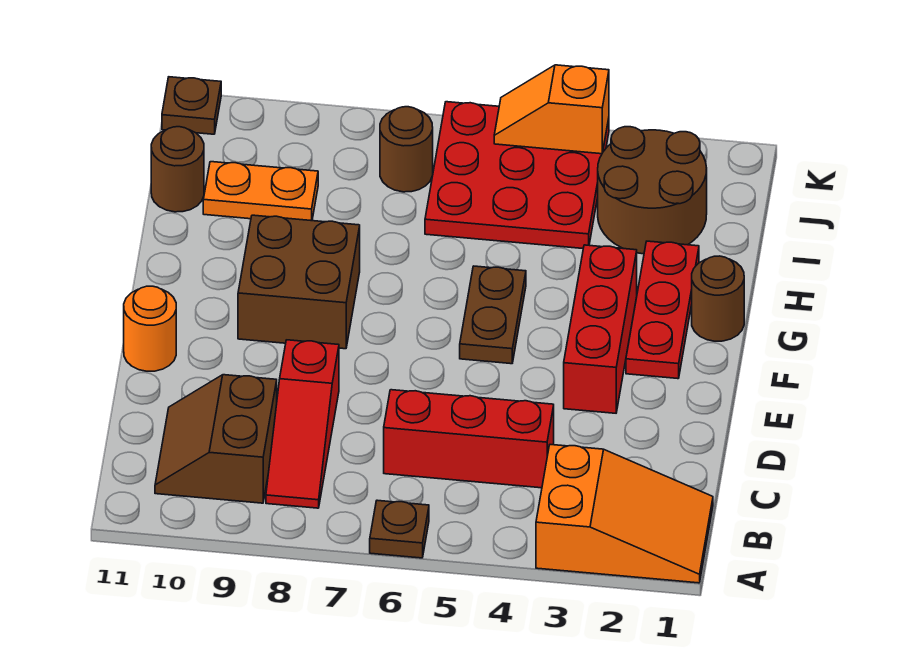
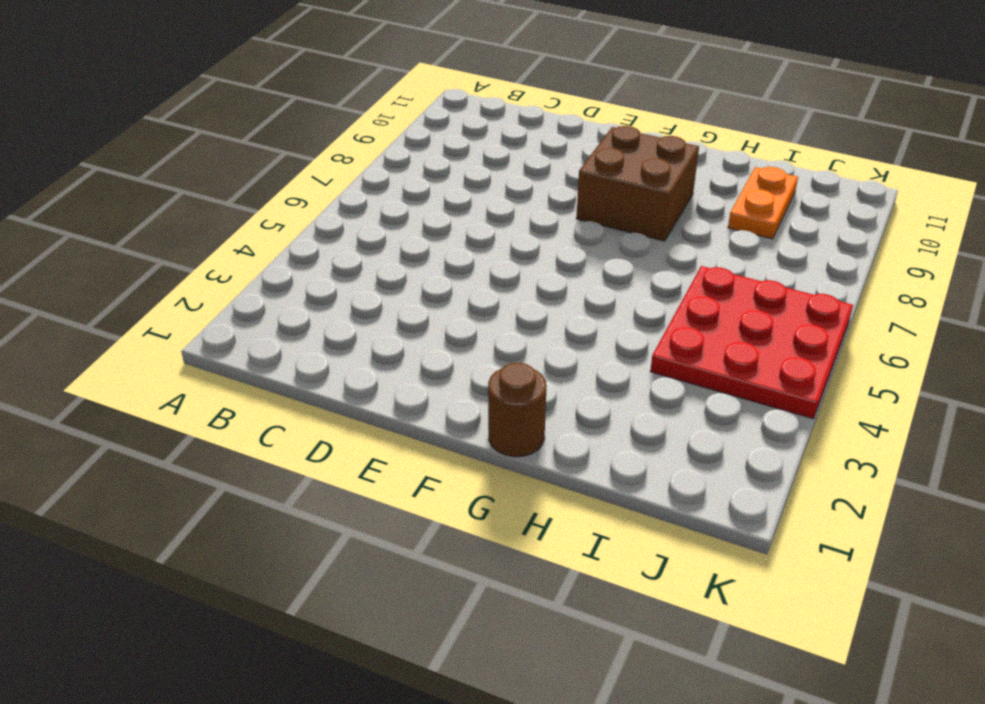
none -> orange slope A1:B3 level 1 top 3
none -> brown plate A6 level 1
none -> red slope B8:D8 level 1 top D

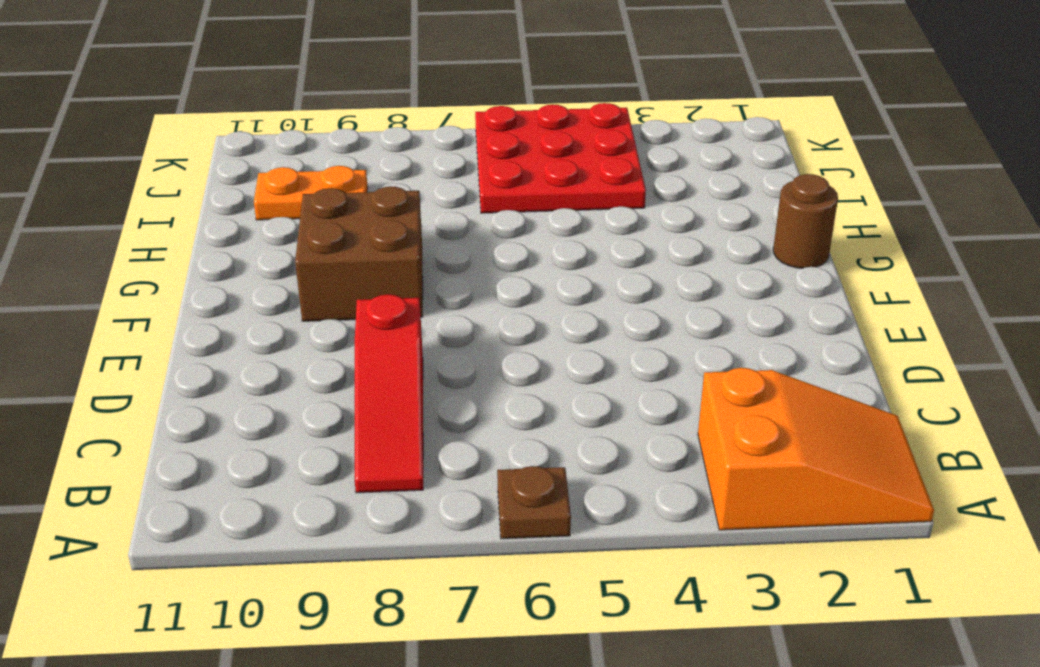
none -> brown slope B9:C10 level 1 top 9
none -> red brick C4:C6 level 1
none -> red brick E3:G3 level 1

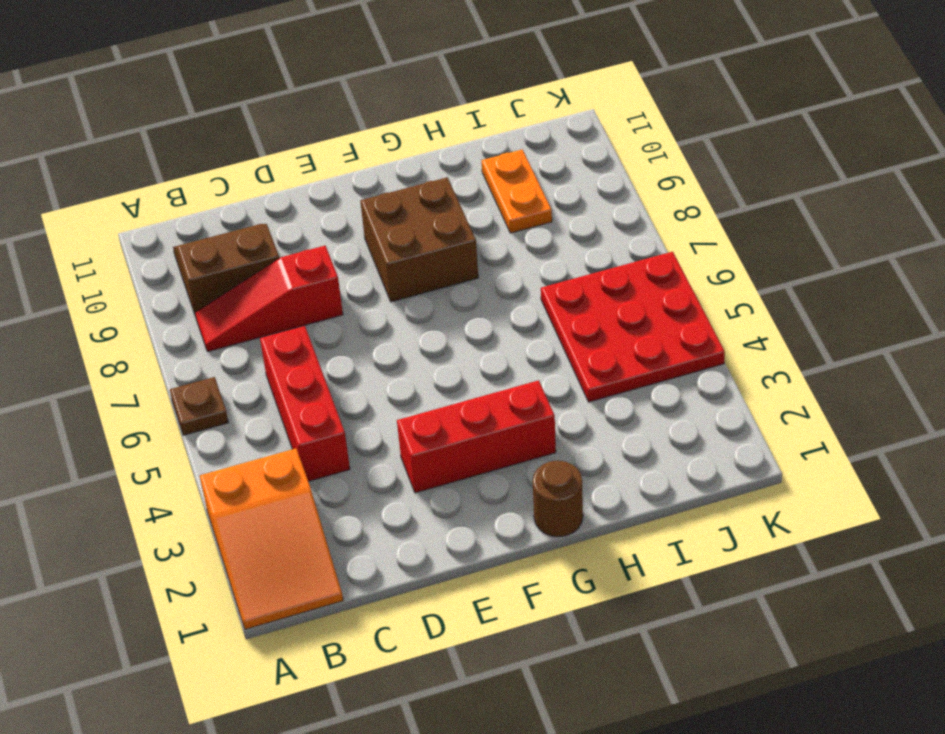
none -> orange round brick E11 level 1
none -> red plate F2:H2 level 1
none -> brown plate F5:G5 level 1

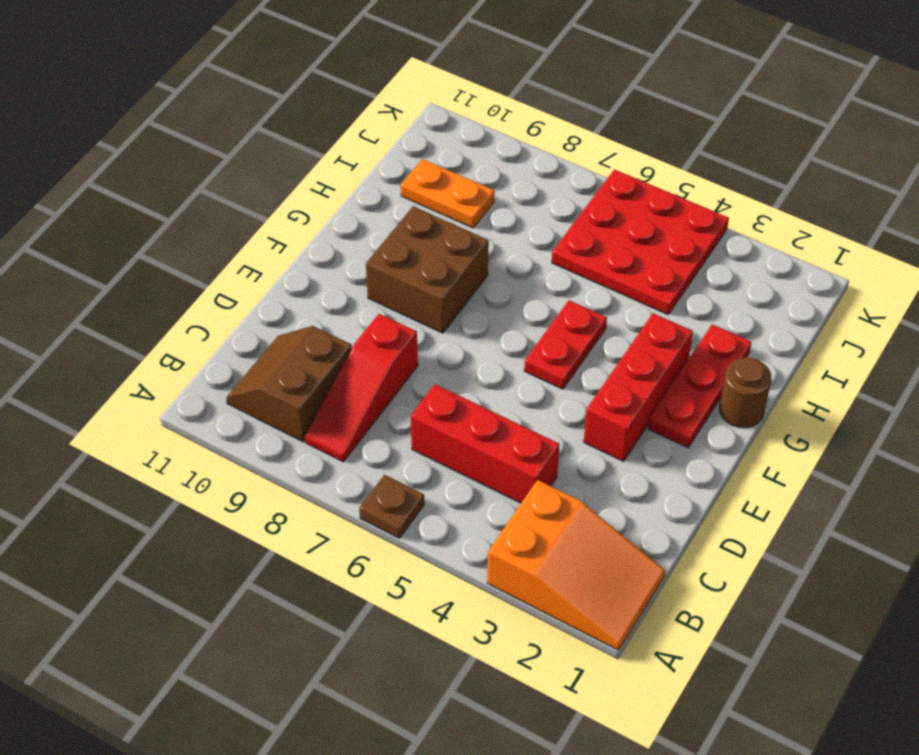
red plate F5:G5 level 1 -> brown plate F5:G5 level 1
none -> orange round brick E11 level 1
none -> brown round brick I2:J3 level 1
none -> brown round brick I11 level 1

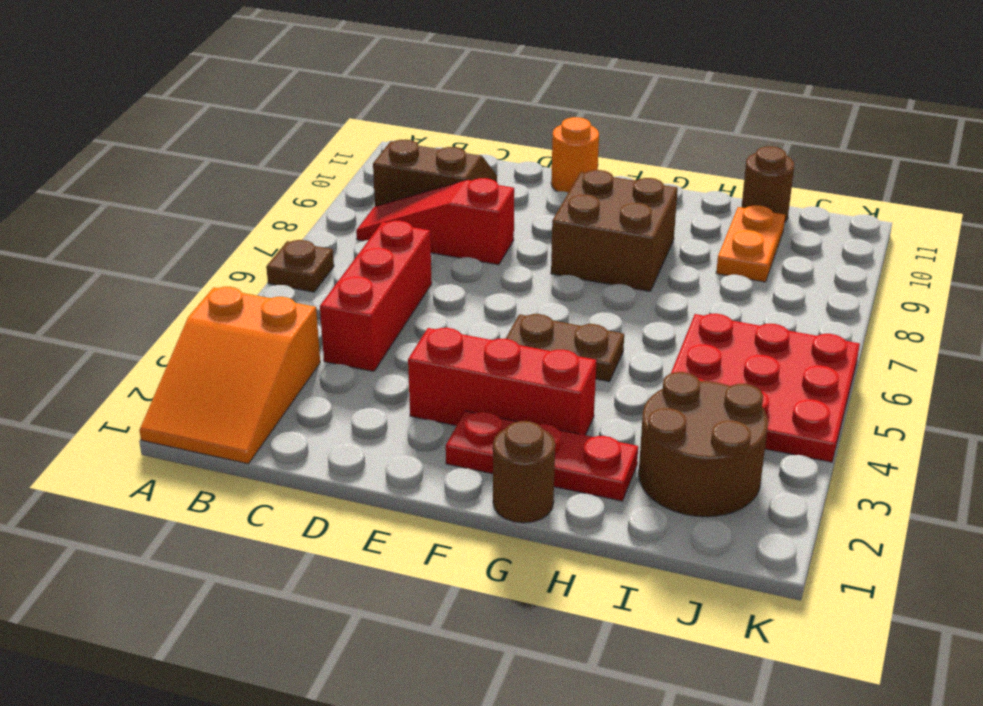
none -> brown round brick J7 level 1
none -> brown plate K11 level 1
none -> orange slope K4:K5 level 2 top 4

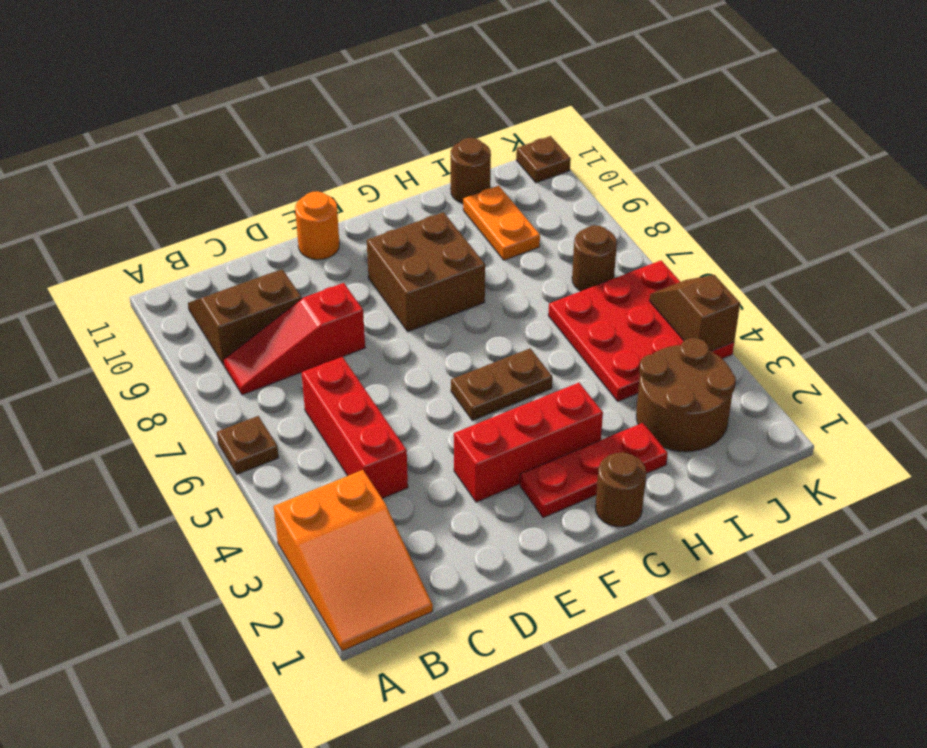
brown slope K4:K5 level 2 top 4 -> orange slope K4:K5 level 2 top 4

